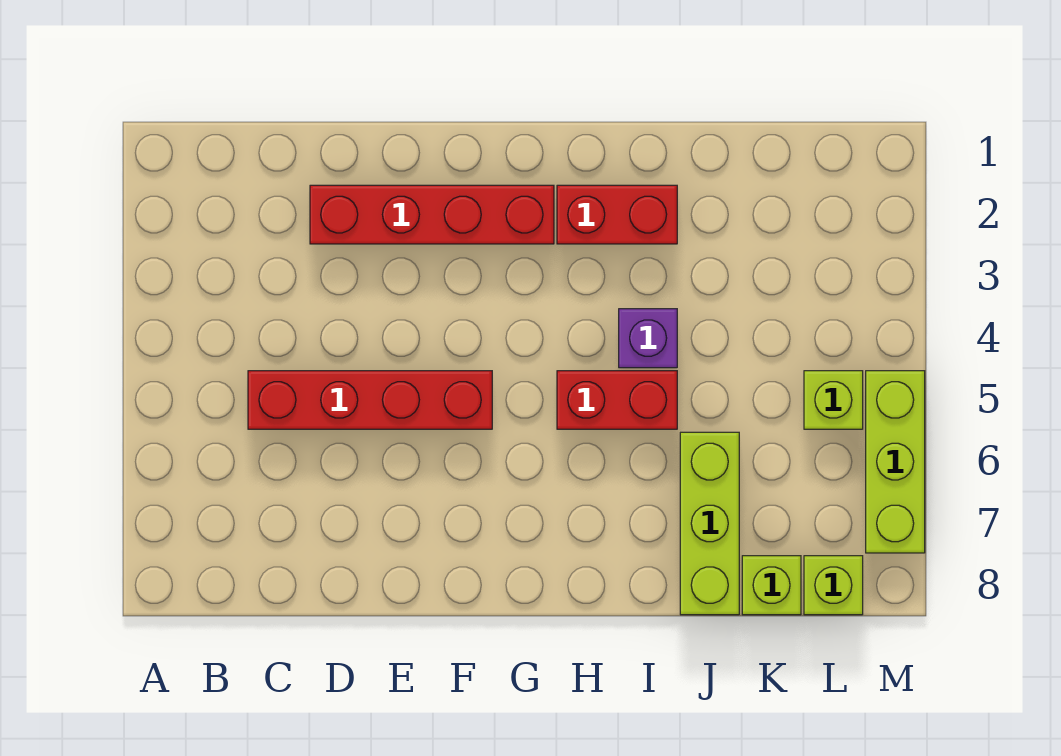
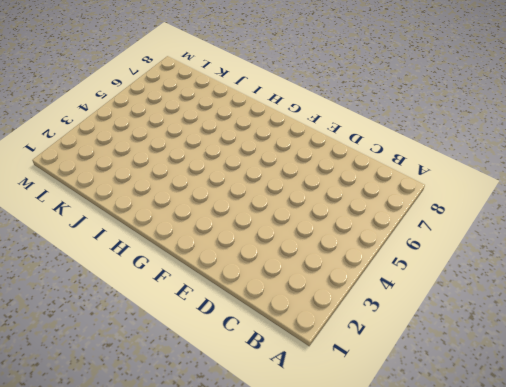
none -> red brick C5:F5 level 1
none -> red brick D2:G2 level 1

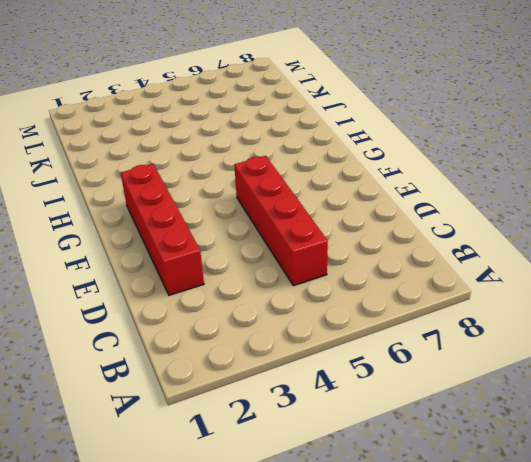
none -> red brick H2:I2 level 1
none -> red brick H5:I5 level 1

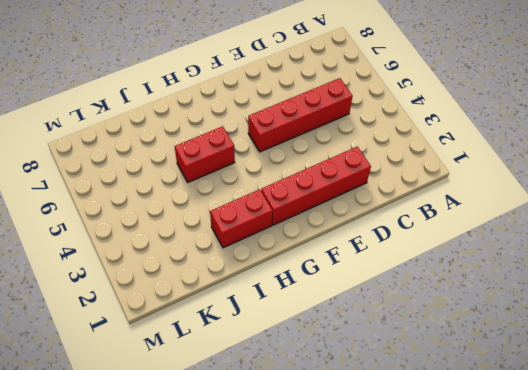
none -> purple brick I4 level 1
none -> lime brick J6:J8 level 1

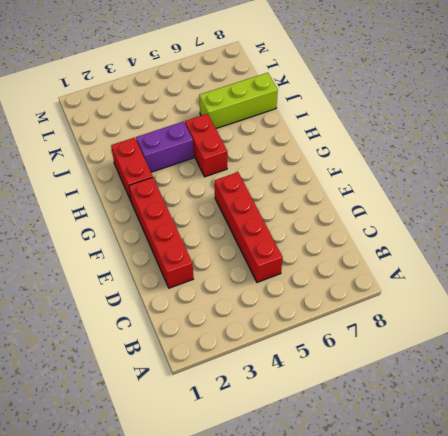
purple brick I3:I4 level 1 -> purple brick I4 level 1
none -> lime brick K8 level 1
none -> lime brick L5 level 1

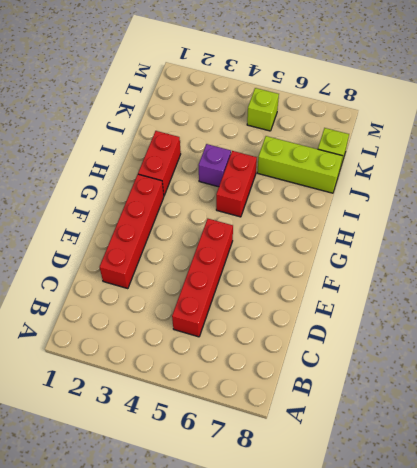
none -> lime brick L8 level 1
none -> lime brick M5:M7 level 1

